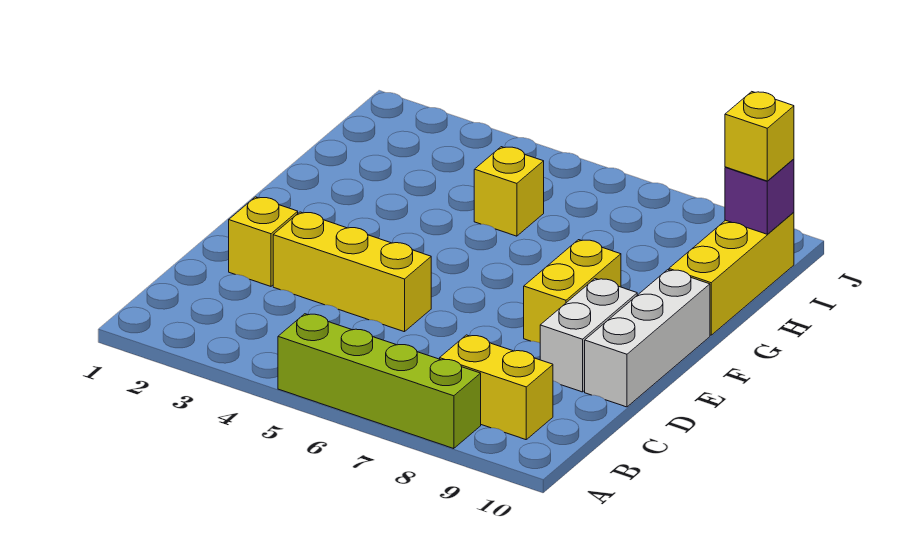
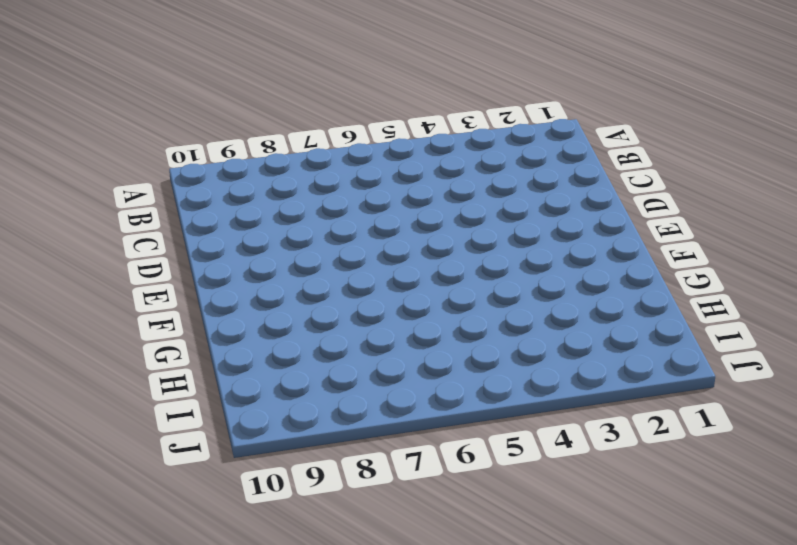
none -> lime brick A5:A8 level 1
none -> yellow brick B8:B9 level 1

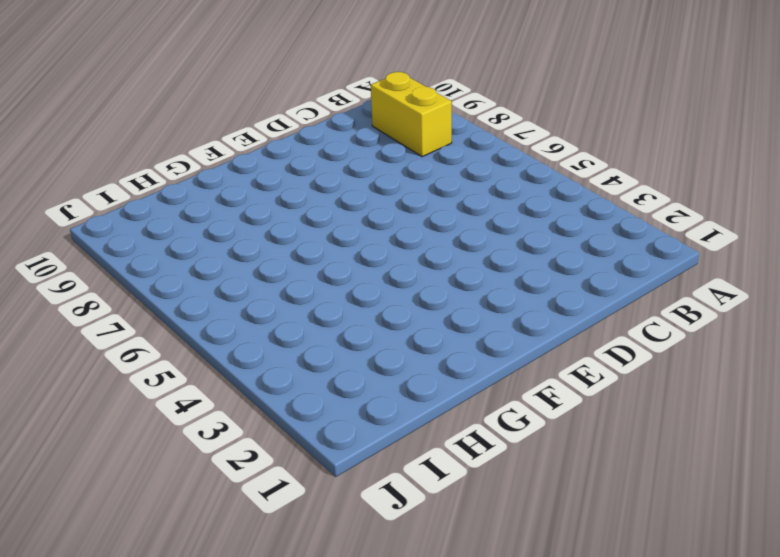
none -> lime brick A5:A8 level 1
none -> yellow brick D2 level 1

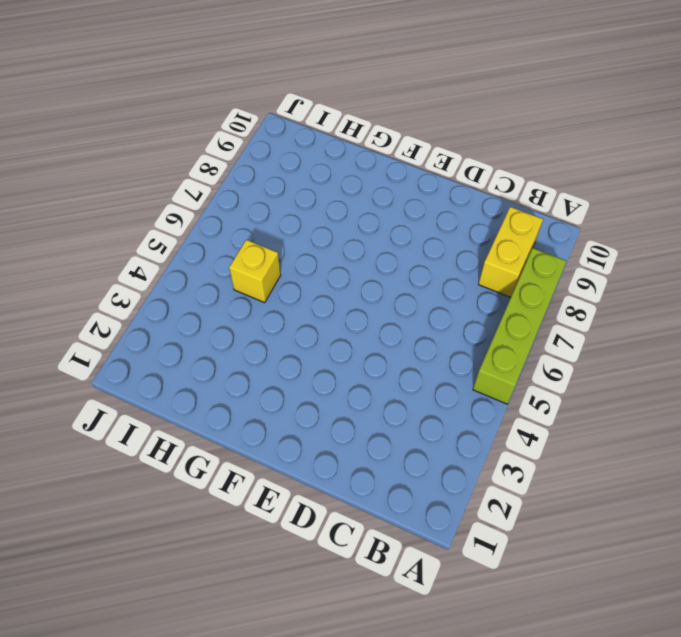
none -> yellow brick D2 level 1
none -> yellow brick D3:D5 level 1

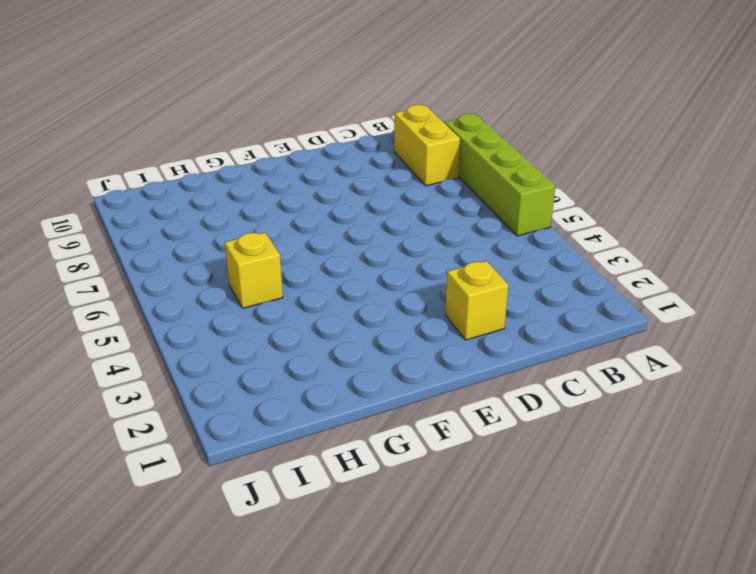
none -> yellow brick D3:D5 level 1
none -> white brick D9:E9 level 1

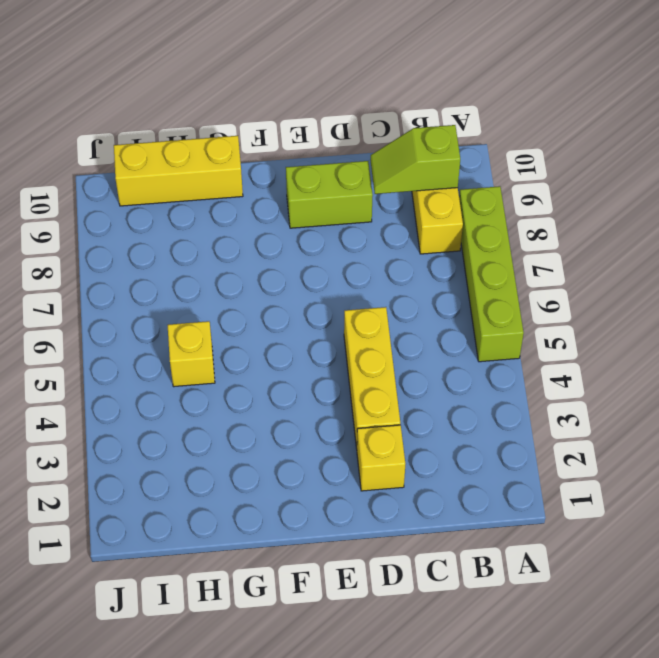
lime slope B9:C9 level 2 top B -> none
lime brick D9:E9 level 1 -> white brick D9:E9 level 1
none -> white brick D10:F10 level 1
none -> yellow brick E8:F8 level 1

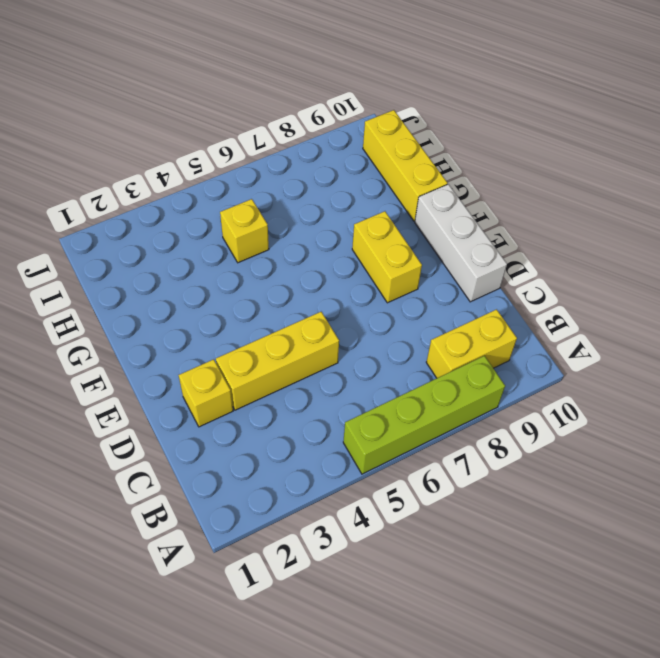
none -> white brick D9:E9 level 1
none -> purple brick I10 level 2

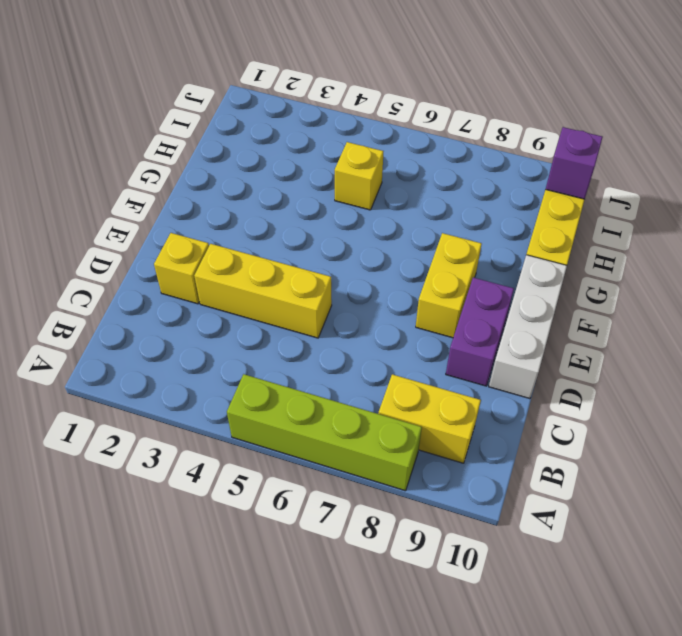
purple brick D9:E9 level 1 -> white brick D9:E9 level 1
none -> yellow brick I10 level 3

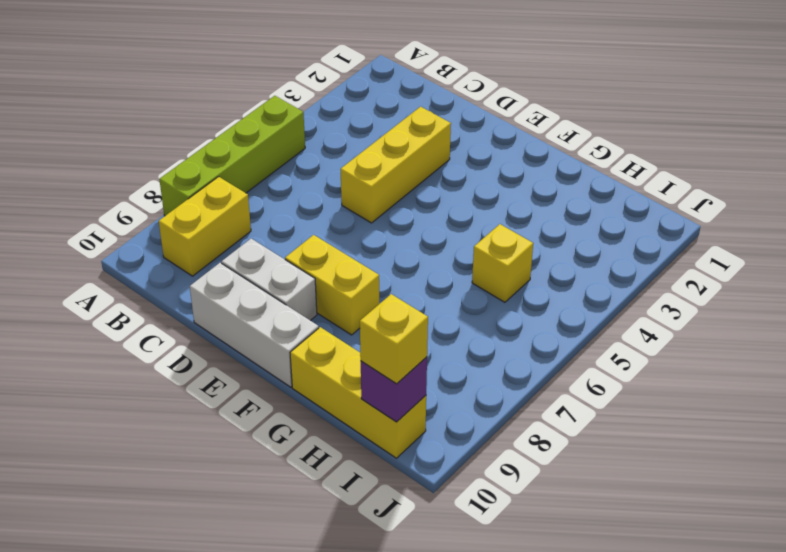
none -> yellow brick D2 level 1

